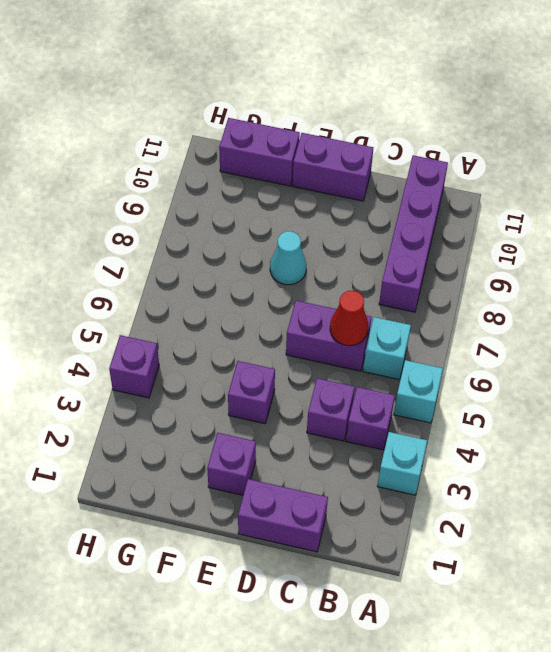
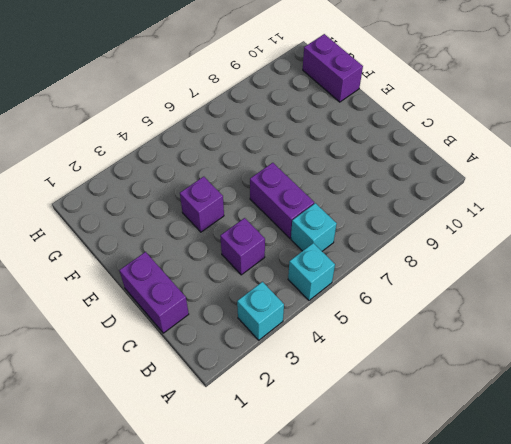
none -> purple brick B4 level 1
none -> purple brick B8:B11 level 1
none -> purple brick D11:E11 level 1

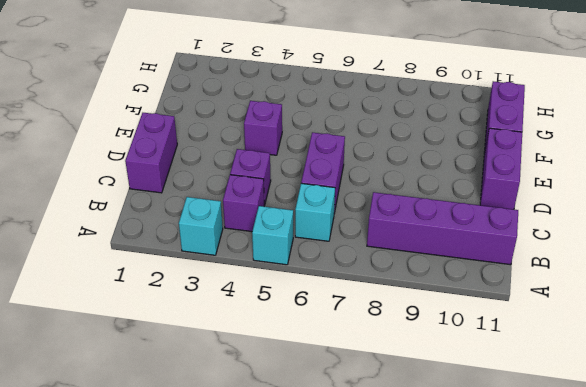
none -> purple brick E2 level 1
none -> cyan cone E8 level 1
none -> purple brick H4 level 1

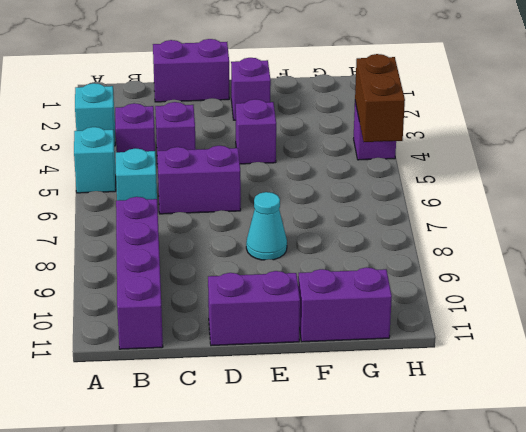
brown brick H4:H5 level 2 -> none
none -> red cone C6 level 2

